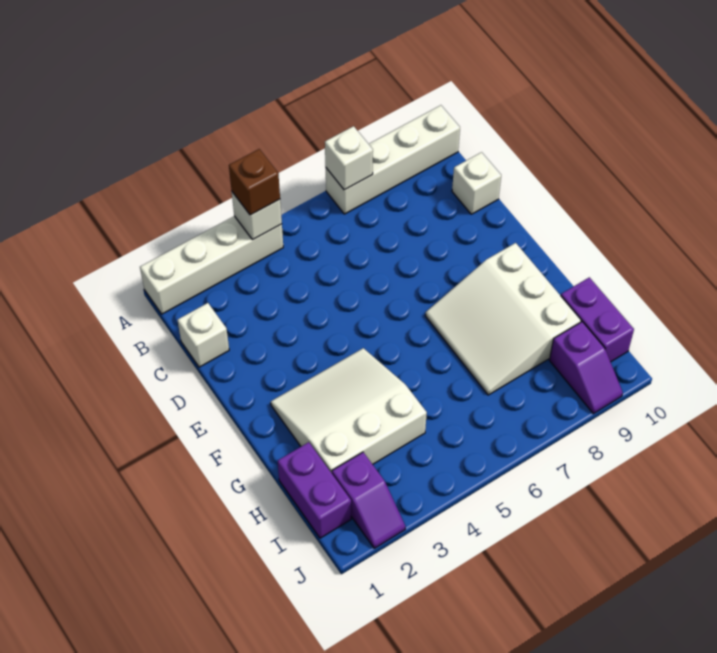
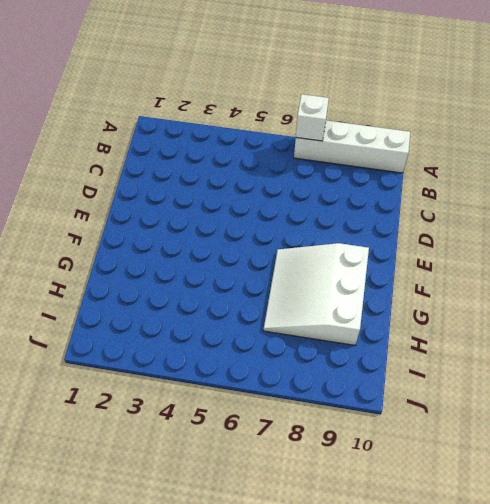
none -> white brick A1:A4 level 1
none -> white brick C1 level 1
none -> white brick C10 level 1

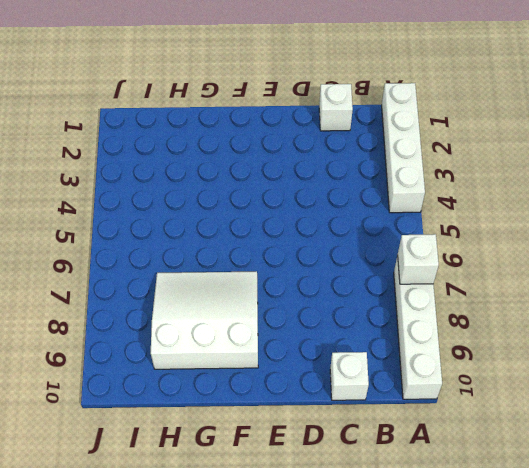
none -> white slope F2:H4 level 1 top H
none -> purple brick H1:I1 level 1
none -> purple brick H10:I10 level 1

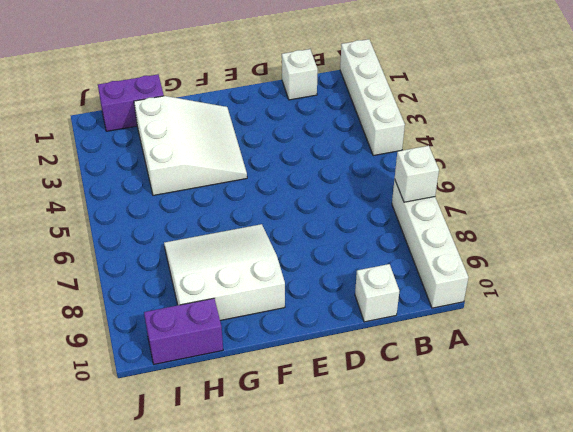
none -> purple slope I2:J2 level 1 top I
none -> purple slope I9:J9 level 1 top I
none -> white brick A4 level 2

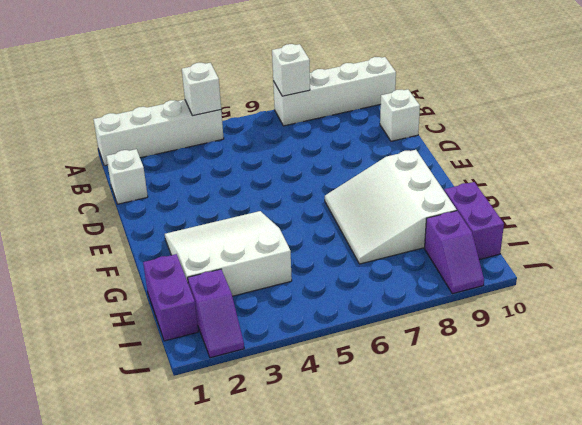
none -> brown brick A4 level 3

